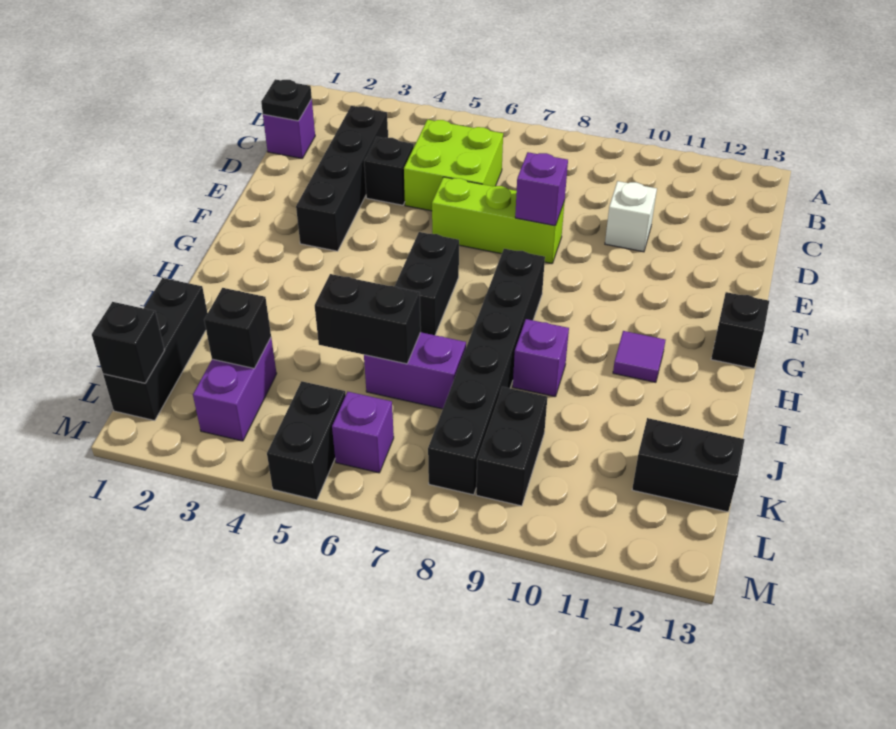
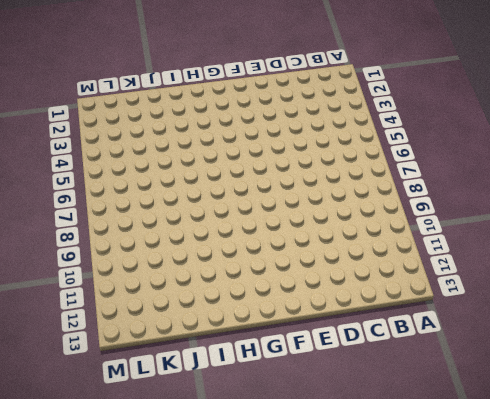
none -> purple brick C1 level 1
none -> black brick C3:F3 level 1
none -> lime brick C5:D6 level 1

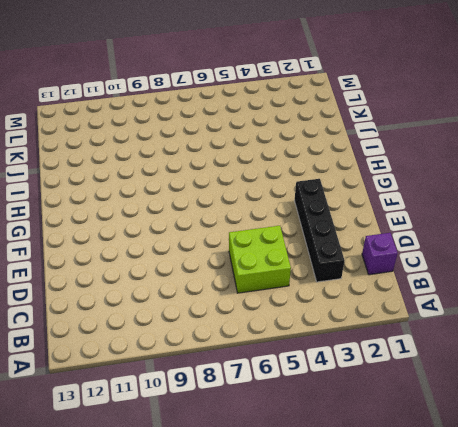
none -> black brick D4 level 1
none -> white brick D10 level 1
none -> lime brick E6:E8 level 1

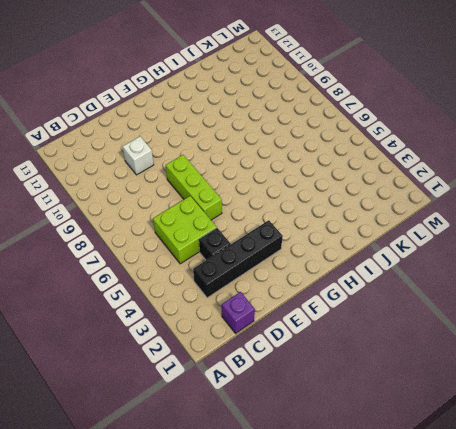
none -> black brick G6:H6 level 1
none -> black brick G8:L8 level 1
none -> black brick G13 level 1

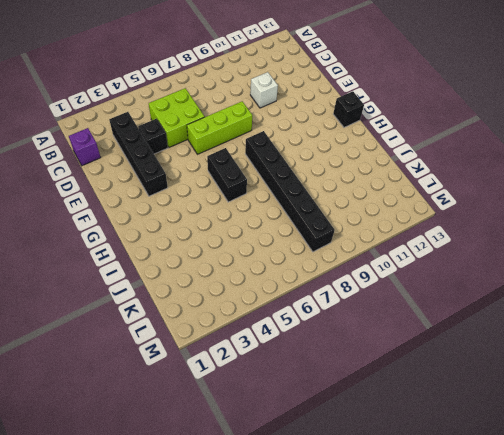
none -> purple tile H11 level 1
none -> purple brick I9 level 1
none -> black brick J1:L1 level 1

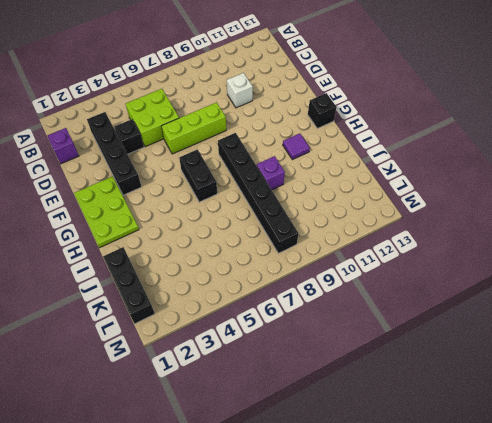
lime plate F1:H2 level 1 -> none
none -> purple brick J6:J7 level 1
none -> purple brick K3:L3 level 1
none -> black brick K9:L9 level 1

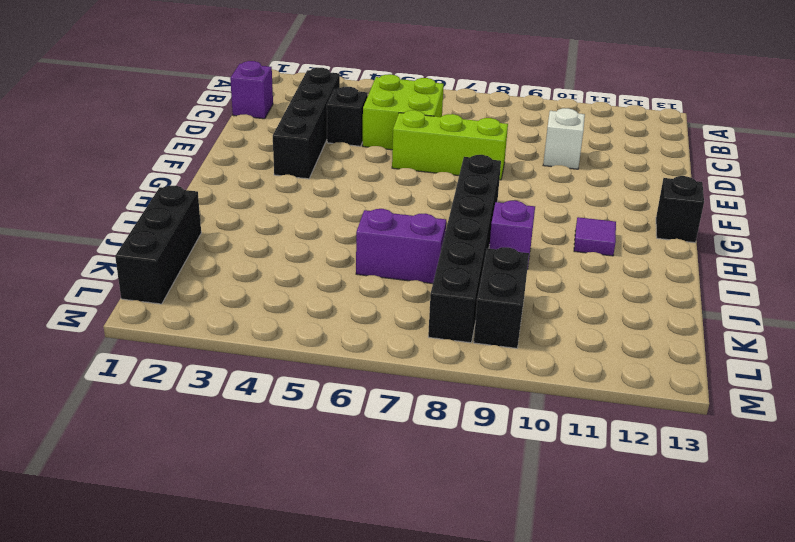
none -> black brick G6:H6 level 1
none -> purple brick K3:L3 level 1
none -> black brick K12:K13 level 1

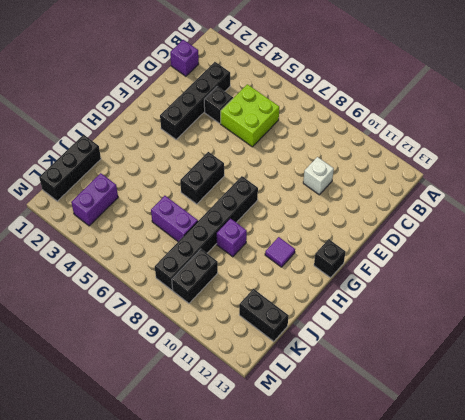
none -> lime brick E6:E8 level 1
none -> black brick L5:M5 level 1
none -> purple brick L6 level 1

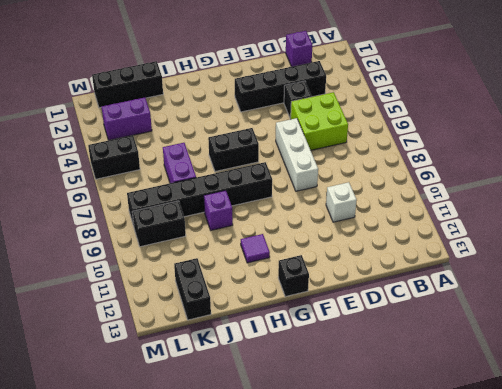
white brick E6:E8 level 1 -> lime brick E6:E8 level 1
none -> purple brick L6 level 1
none -> black plate C1 level 2
none -> purple brick E8 level 2

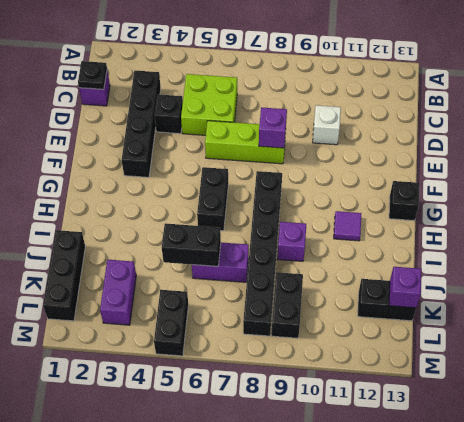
purple brick K13 level 2 -> purple brick L6 level 1
none -> black brick K3 level 2
none -> black brick L1 level 2

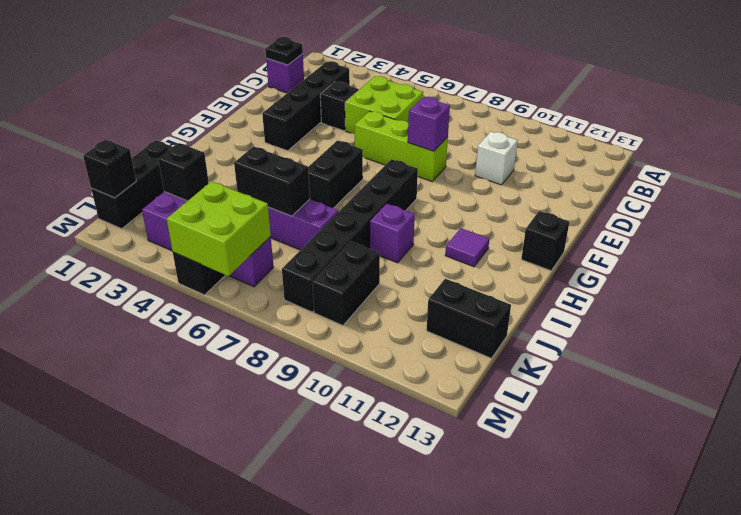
lime brick L5:M6 level 2 -> none

